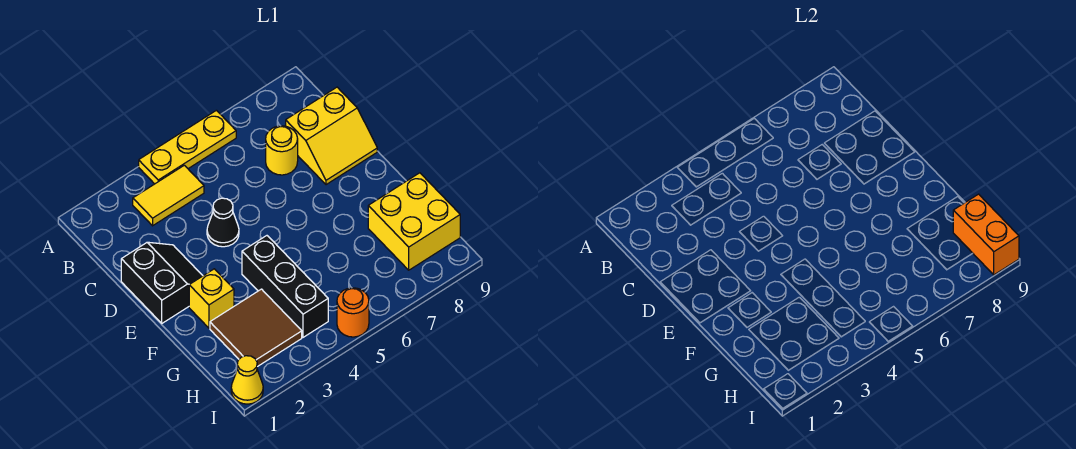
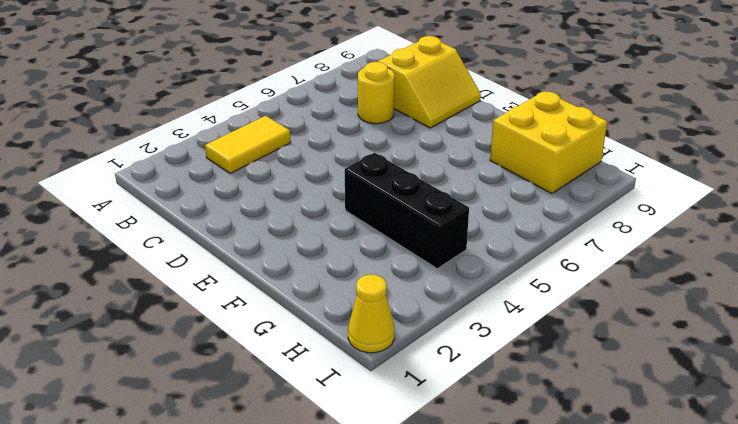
none -> yellow plate A4:A6 level 1
none -> black slope D1:E2 level 1 top 1
none -> black cone D4 level 1

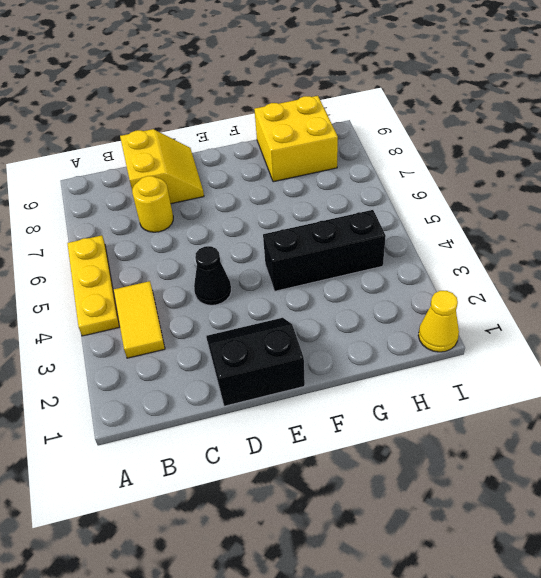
none -> yellow brick F2 level 1
none -> brown tile G2:H3 level 1
none -> orange round brick I5 level 1

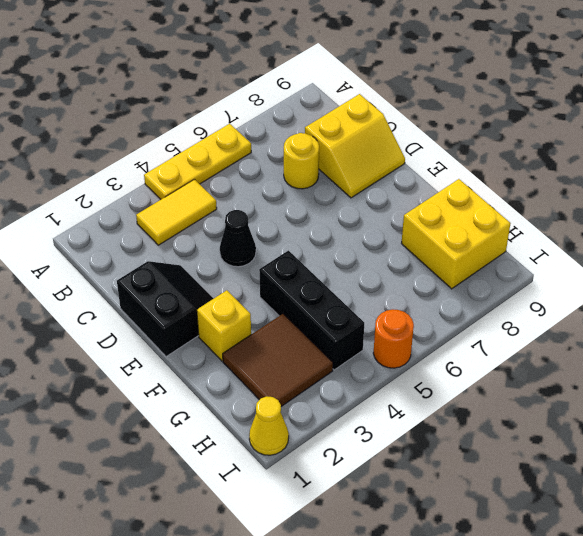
none -> orange brick H9:I9 level 2

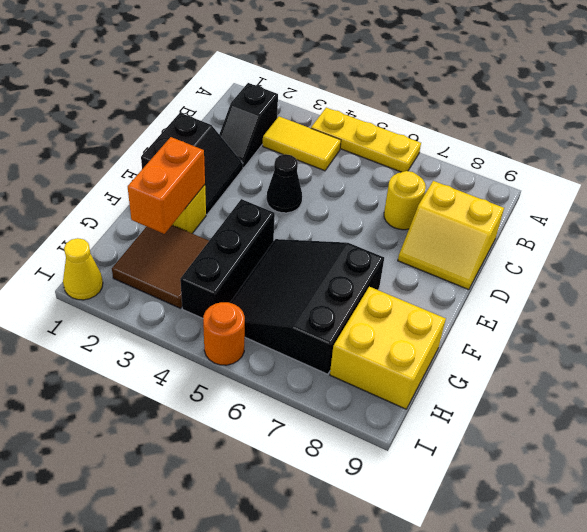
black slope B2:C2 level 1 top B -> none
orange brick F2:G2 level 2 -> orange brick H9:I9 level 2
black slope F5:H7 level 1 top 7 -> none

